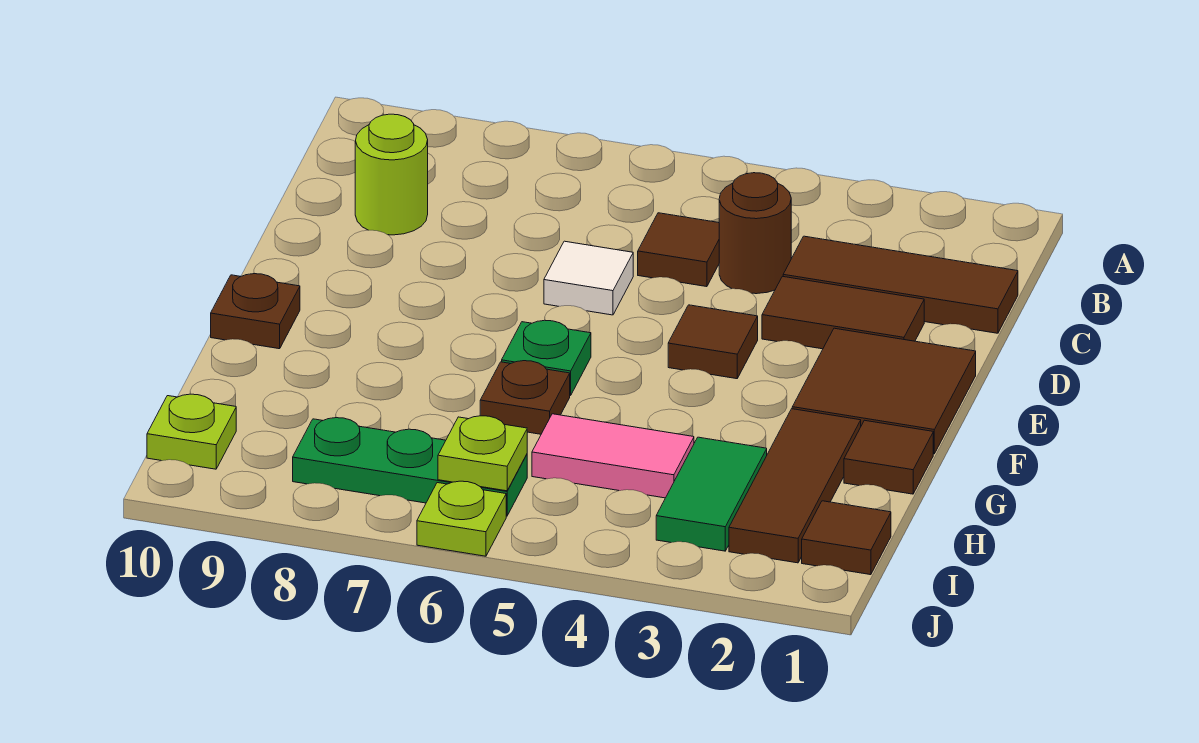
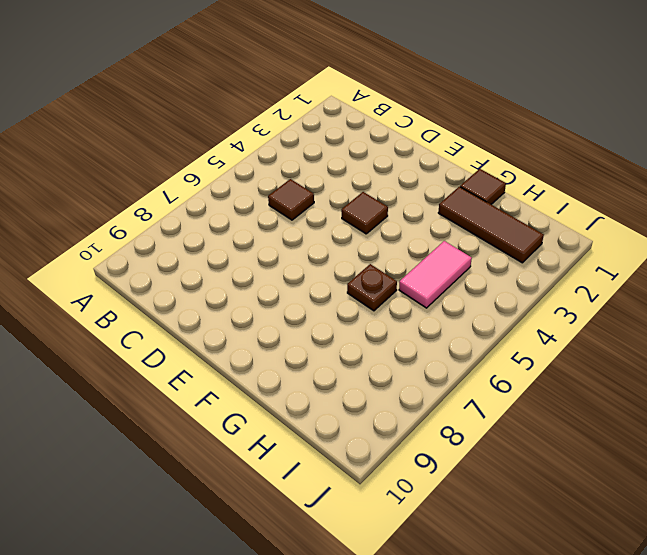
none -> brown tile C1:C3 level 1
none -> brown round brick C4 level 1
none -> lime round brick C9 level 1

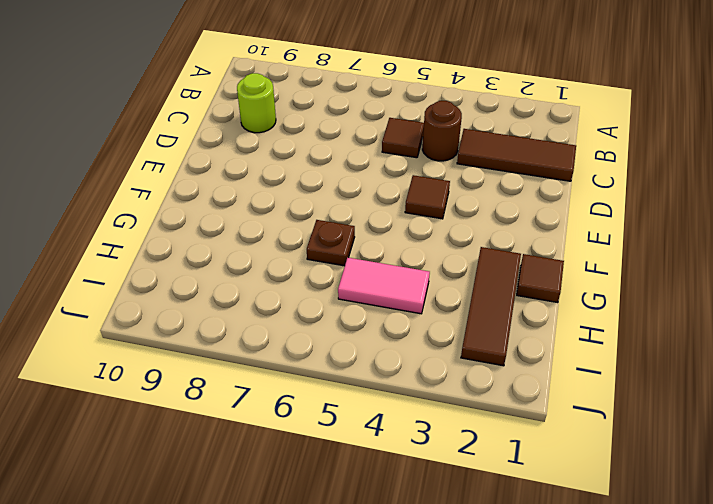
none -> brown tile D2:D3 level 1
none -> white tile D6 level 1
none -> brown tile E1:F2 level 1

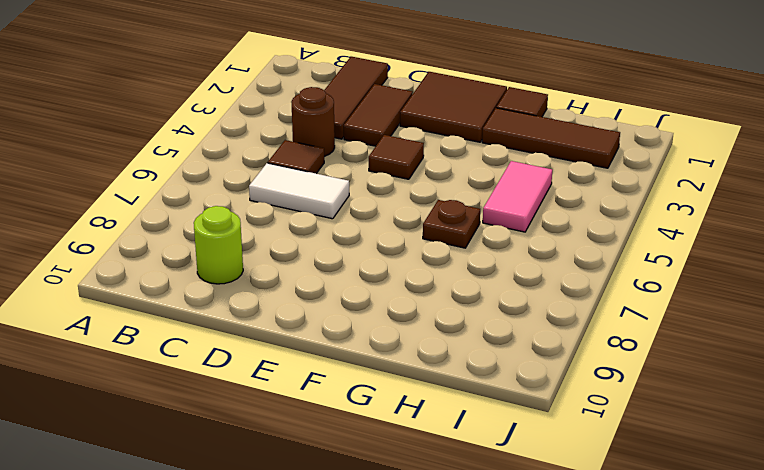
white tile C6:D6 level 1 -> white tile D6 level 1
none -> green plate F6 level 1
none -> brown plate F10 level 1
none -> green tile H3:I3 level 1

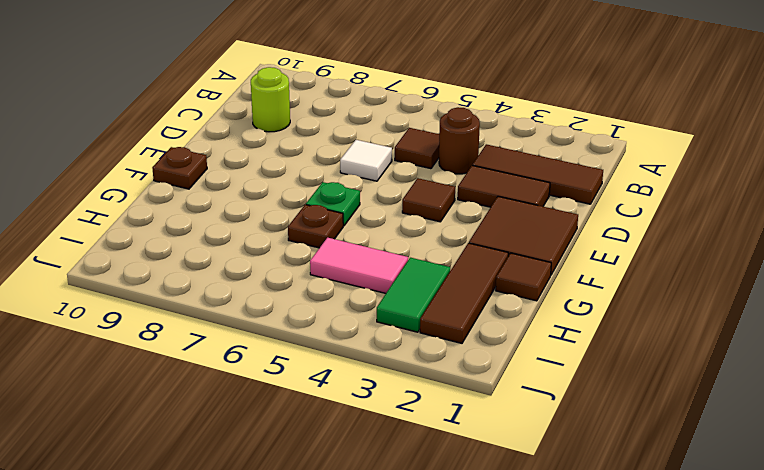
none -> brown tile I1 level 1
none -> green plate I6:I8 level 1
none -> lime plate I10 level 1

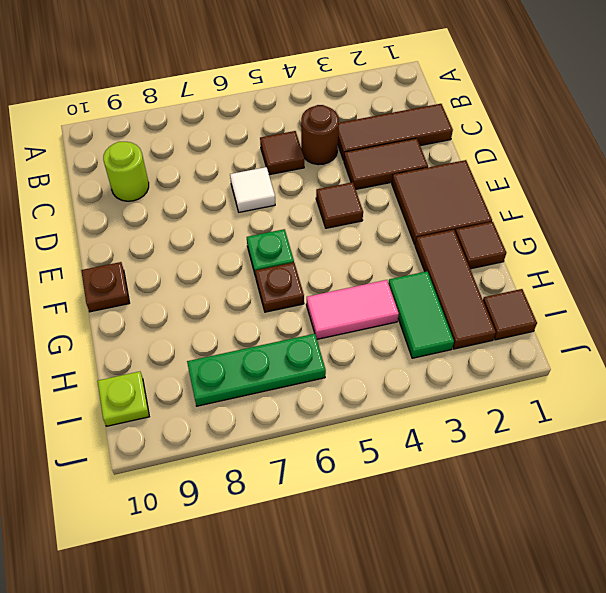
none -> lime plate J6 level 1
none -> lime plate I6 level 2

